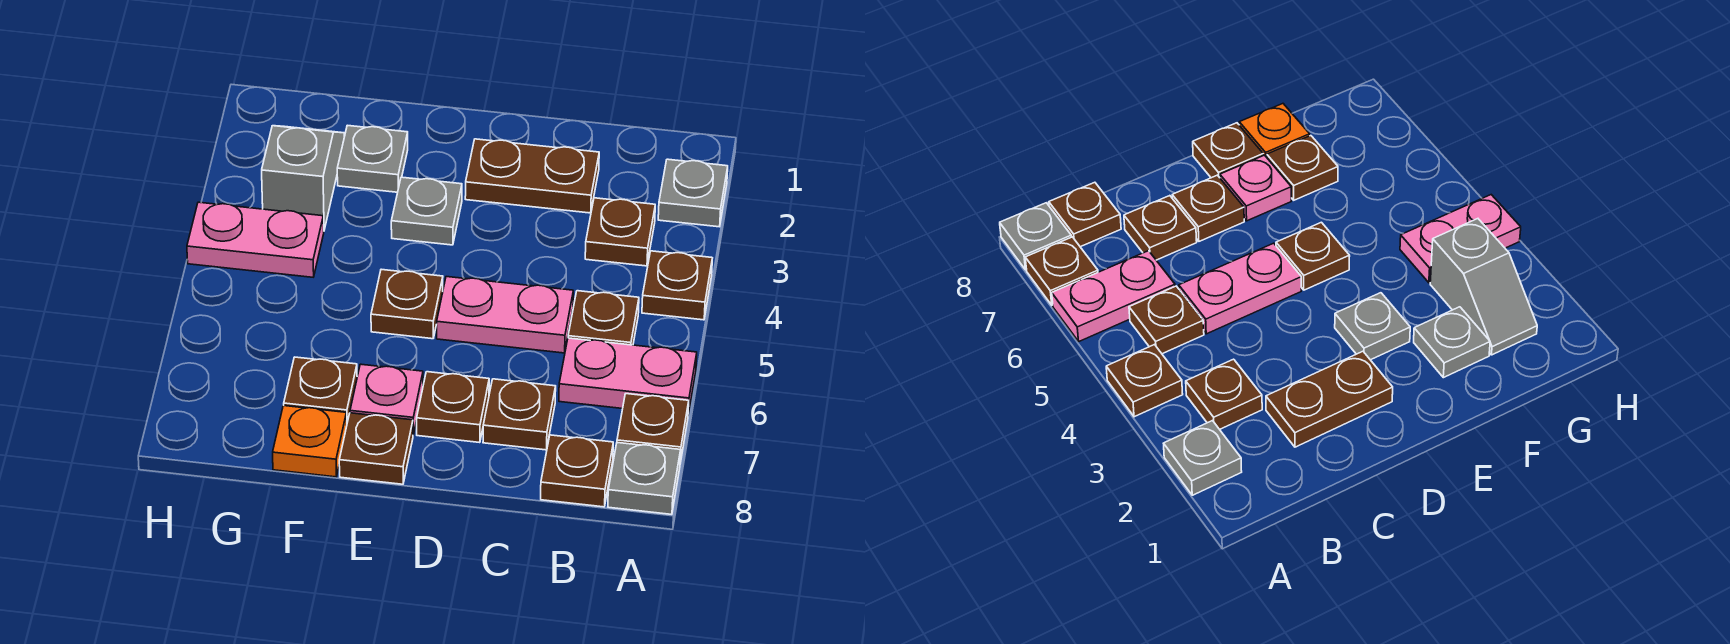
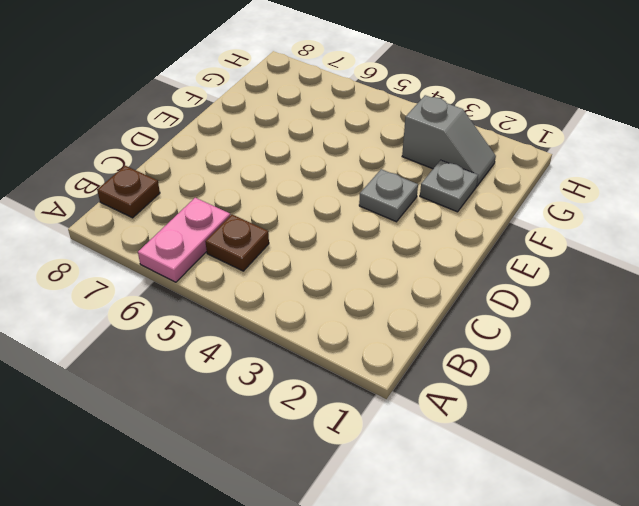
none -> grey plate A2 level 1
none -> brown plate A4 level 1
none -> brown plate A7 level 1

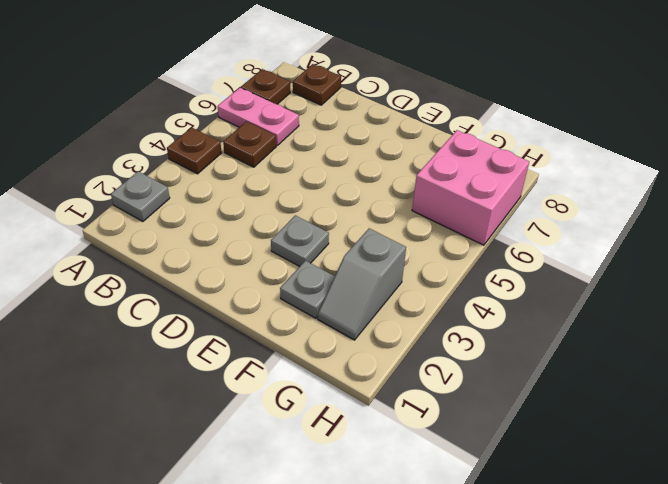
pink brick G6:H7 level 1 -> none
none -> grey plate A8 level 1
none -> brown plate B3 level 1
none -> brown plate C2:D2 level 1

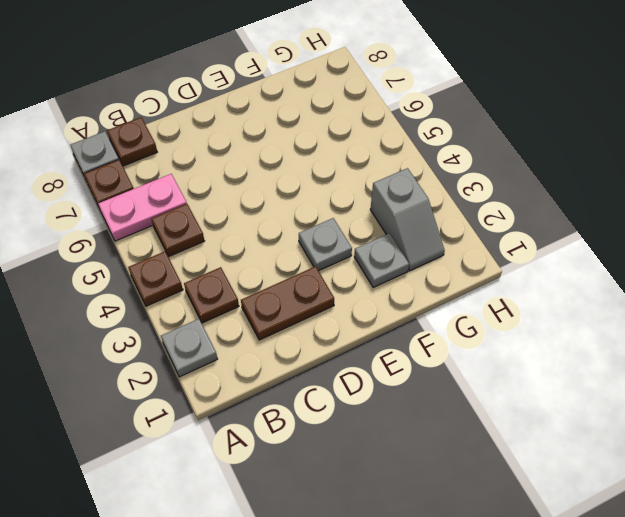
none -> pink plate C5:D5 level 1
none -> brown plate C7 level 1
none -> brown plate D7 level 1

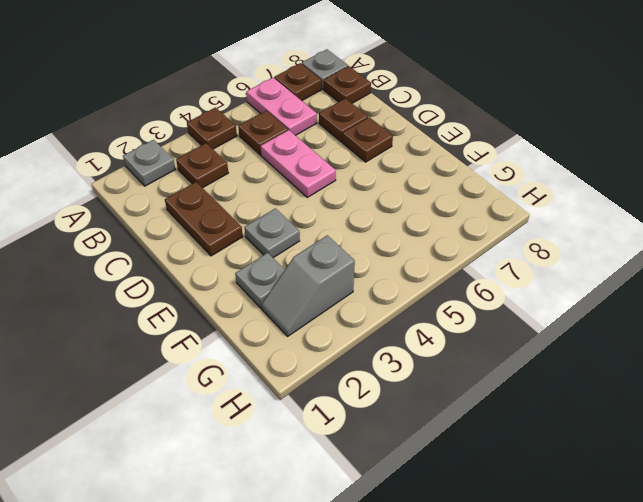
none -> brown plate E5 level 1
none -> pink plate E7 level 1
none -> brown plate E8 level 1

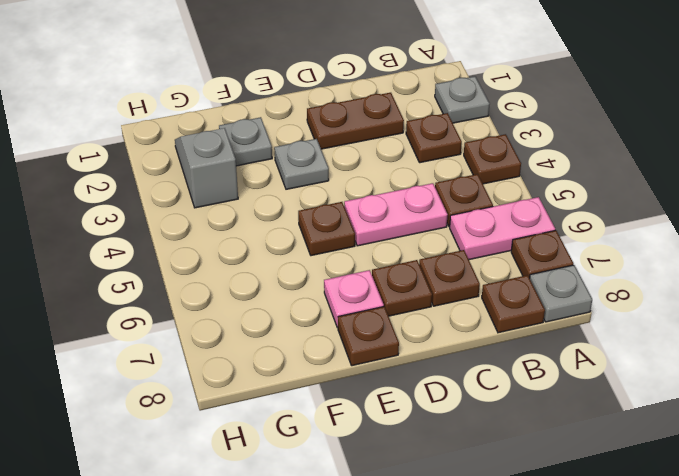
none -> brown plate F7 level 1
none -> orange plate F8 level 1
none -> pink plate G4:H4 level 1

